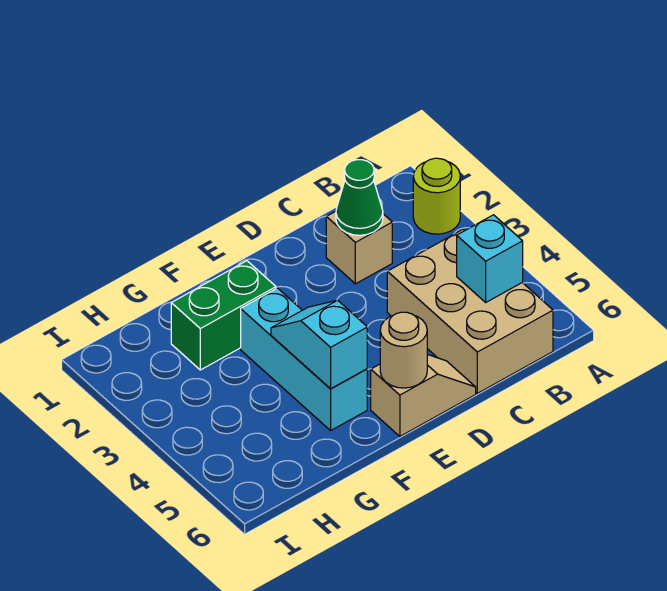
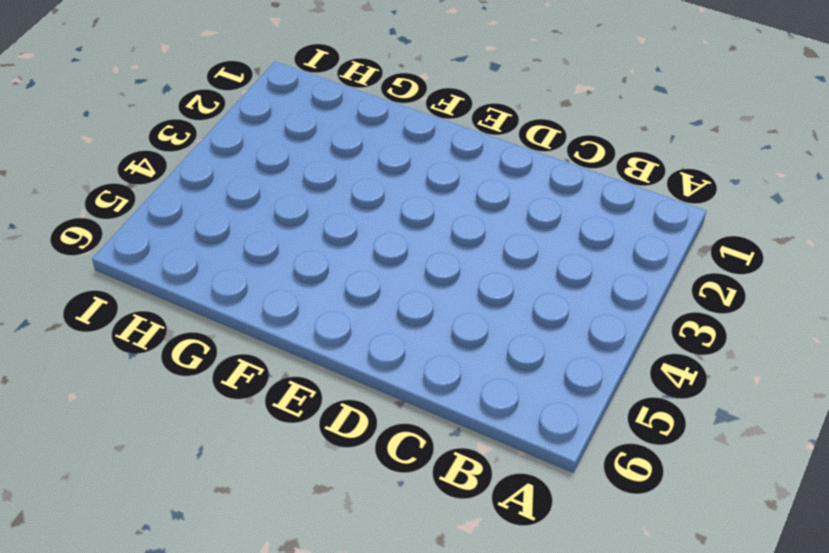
none -> lime round brick A2 level 1
none -> tan brick B4:C6 level 1

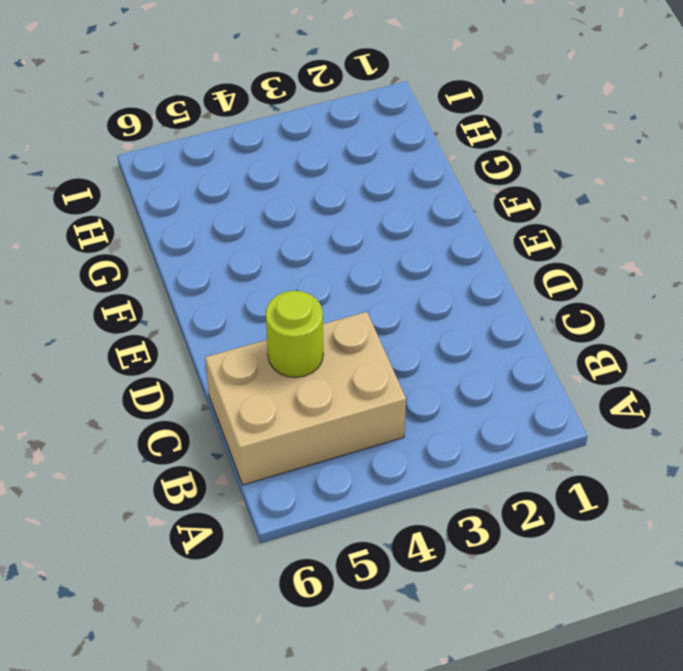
lime round brick C5 level 2 -> lime round brick A2 level 1
none -> tan brick C2 level 1
none -> tan slope D6:E6 level 1 top E

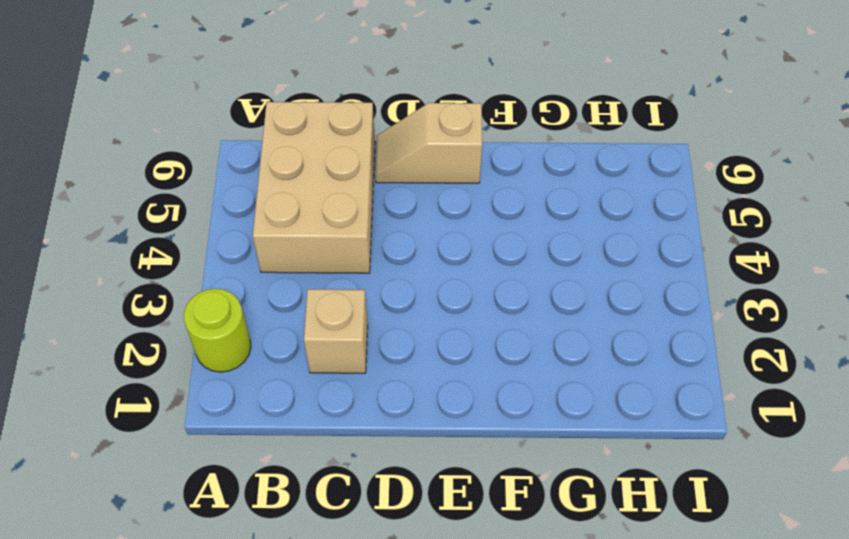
none -> green brick F2:G2 level 1
none -> cyan brick F3:F5 level 1

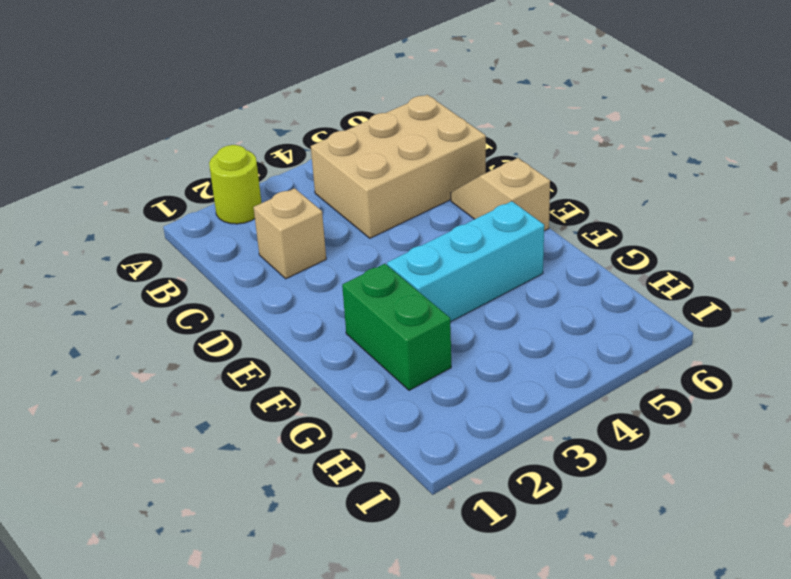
none -> cyan brick B5 level 2
none -> green cone C2 level 2

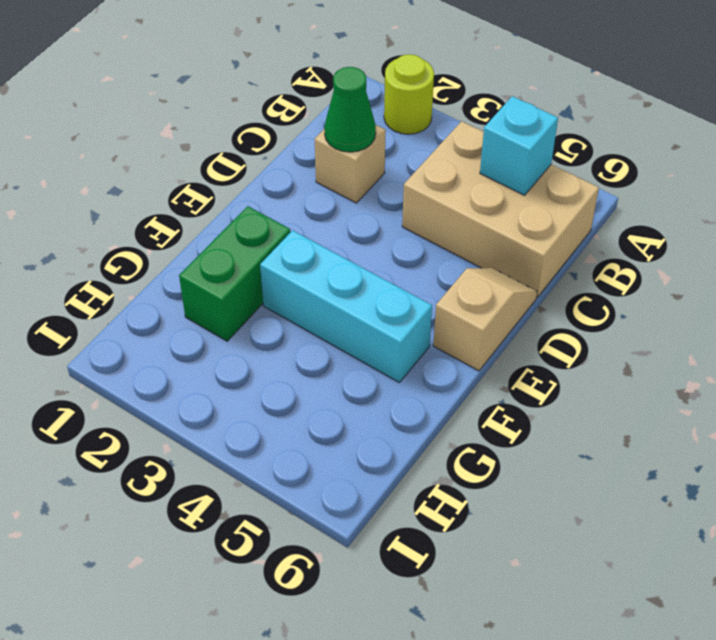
none -> tan round brick E6 level 2
none -> cyan slope F4:F5 level 2 top 5

